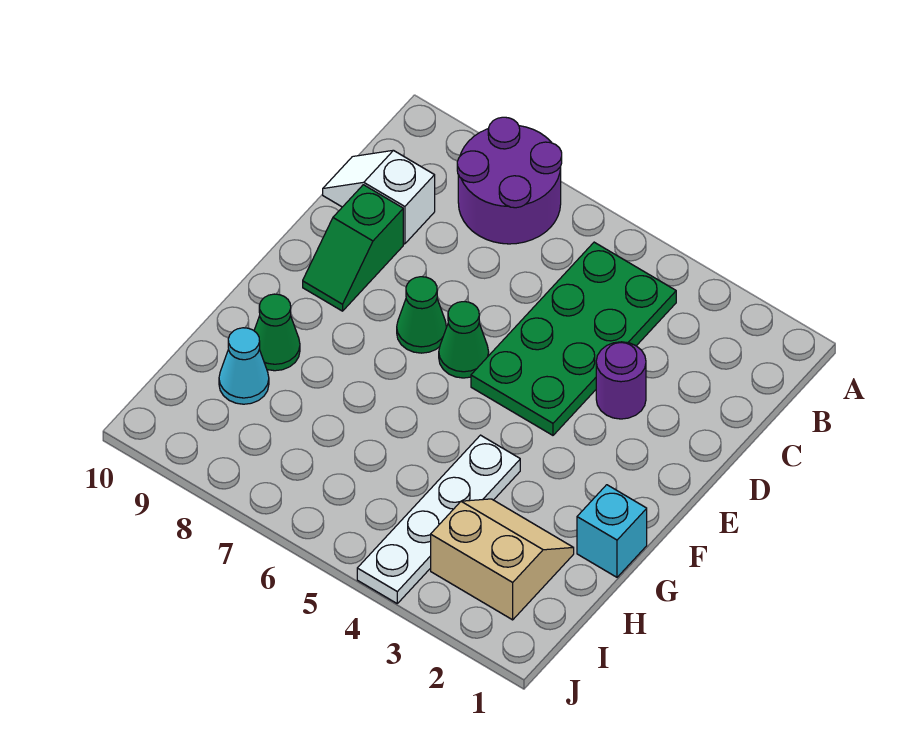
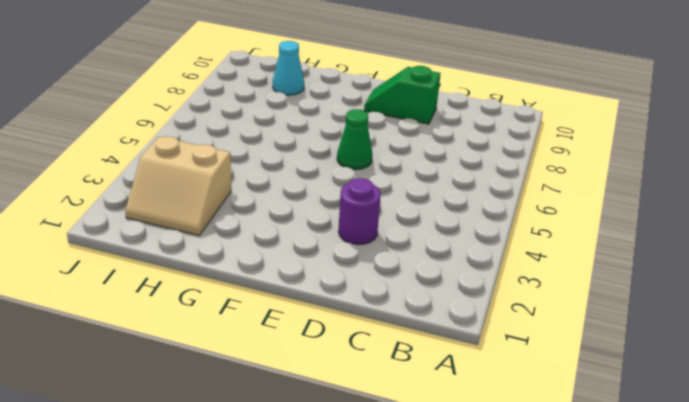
tan slope H2:I3 level 1 top 3 -> tan slope H2:I3 level 1 top I
none -> purple round brick A7:B8 level 1
none -> green plate B4:E5 level 1
none -> white slope C9:C10 level 1 top 9

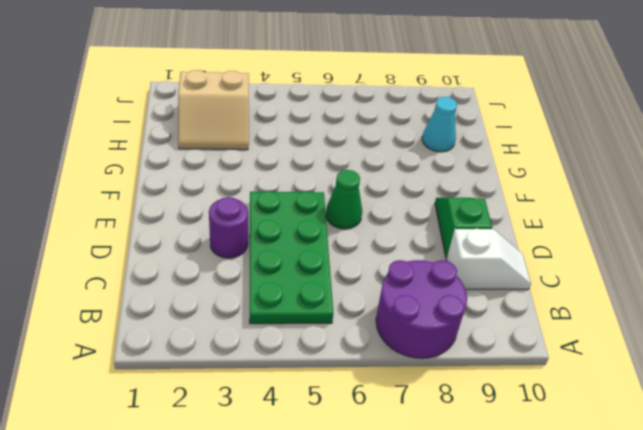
none -> green cone E7 level 1
none -> cyan brick G1 level 1
none -> white plate G4:J4 level 1

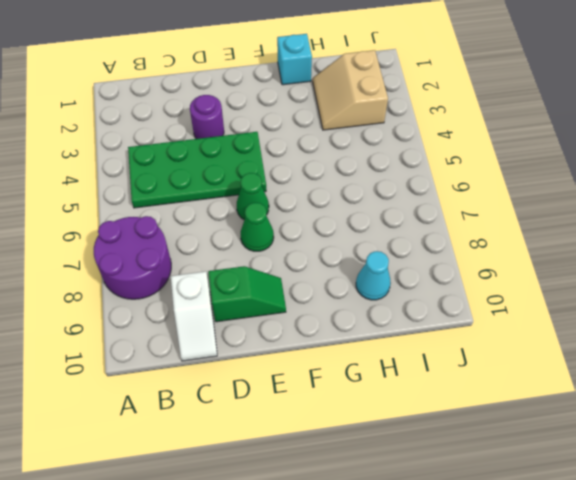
none -> white plate G4:J4 level 1
none -> green cone G9 level 1

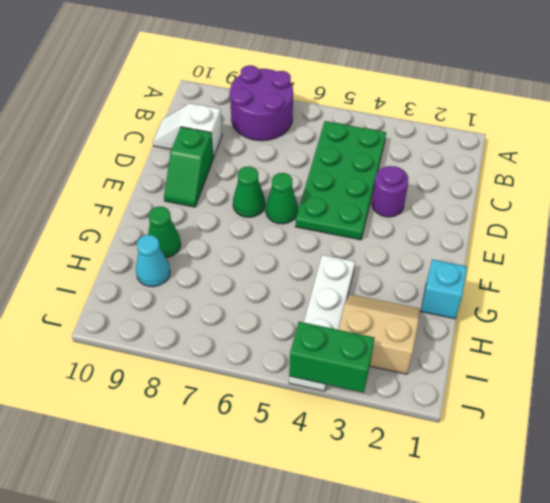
green brick J3:J4 level 2 -> none

